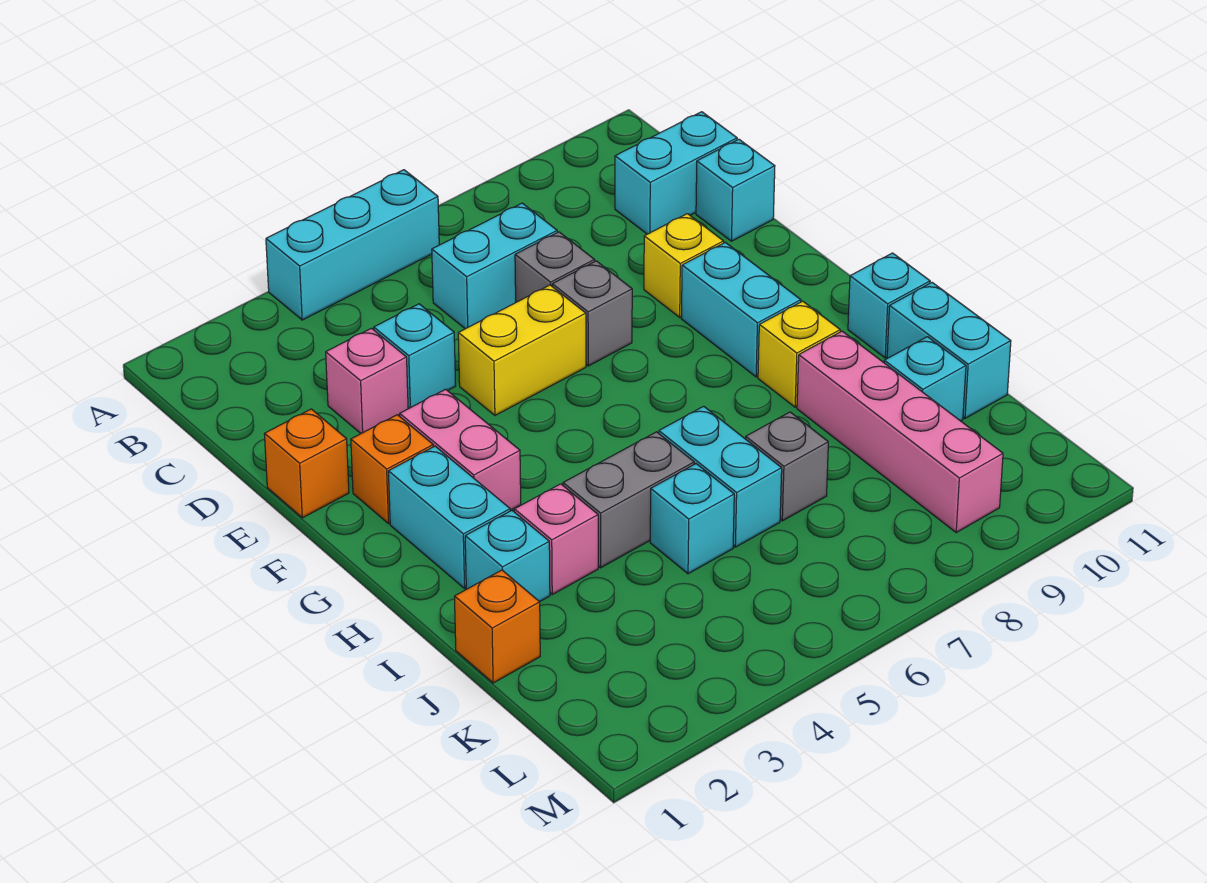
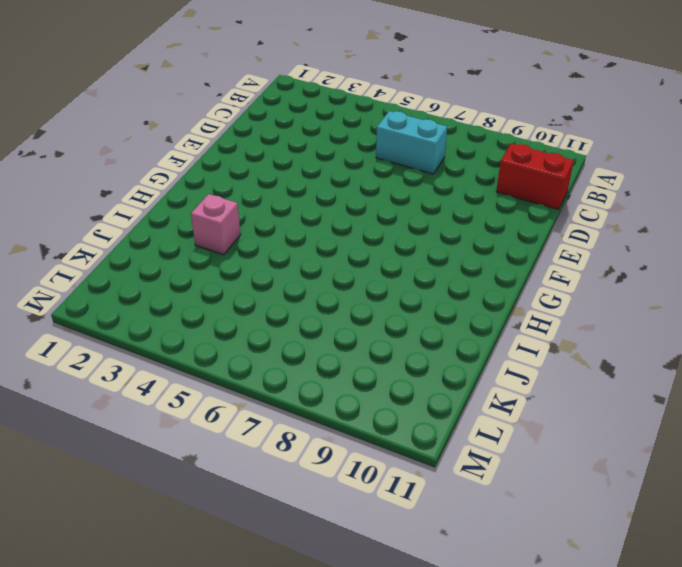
red brick C10:C11 level 1 -> cyan brick C10:C11 level 1
none -> cyan brick A4:A6 level 1
none -> pink brick D3 level 1
none -> cyan brick D4 level 1

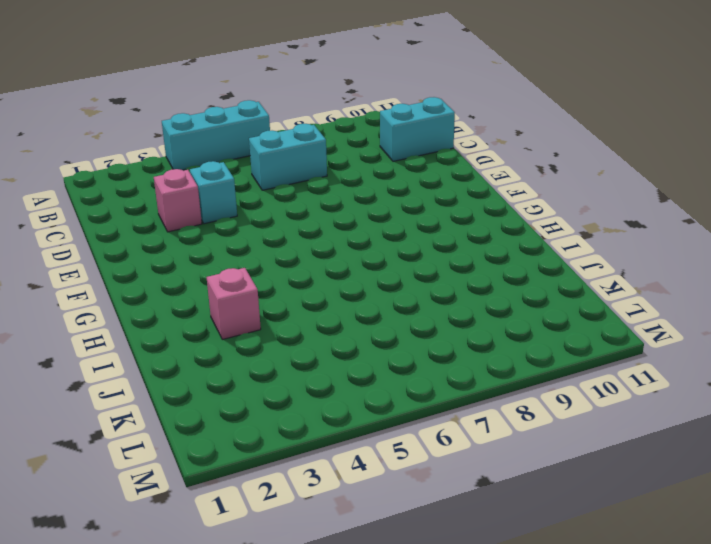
none -> grey brick D7 level 1
none -> cyan brick D11 level 1
none -> orange brick E1 level 1

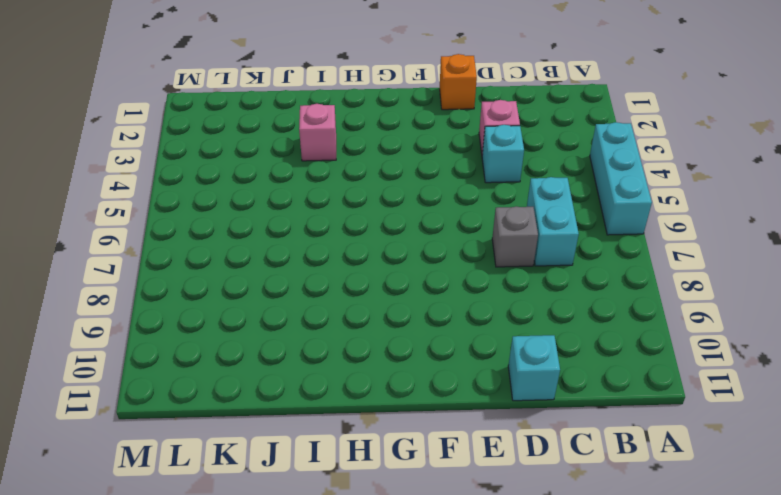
none -> cyan brick C10:C11 level 1
none -> yellow brick E5:E6 level 1
none -> grey brick E7 level 1

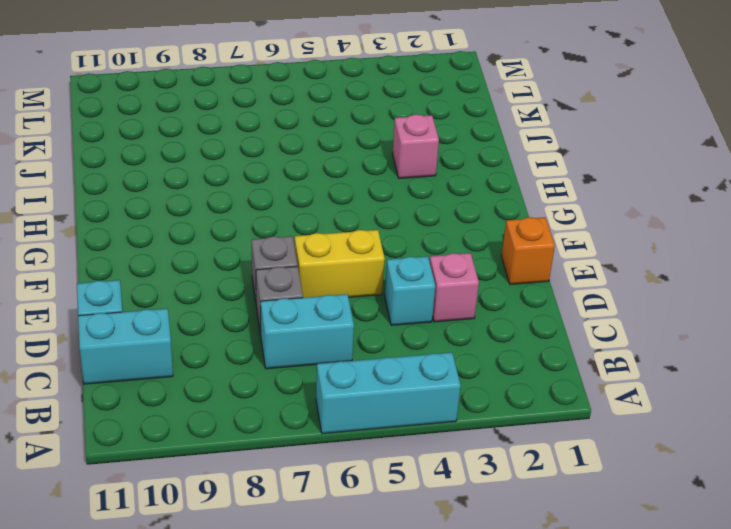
none -> yellow brick E9 level 1
none -> orange brick F2 level 1
none -> pink brick F3:G3 level 1

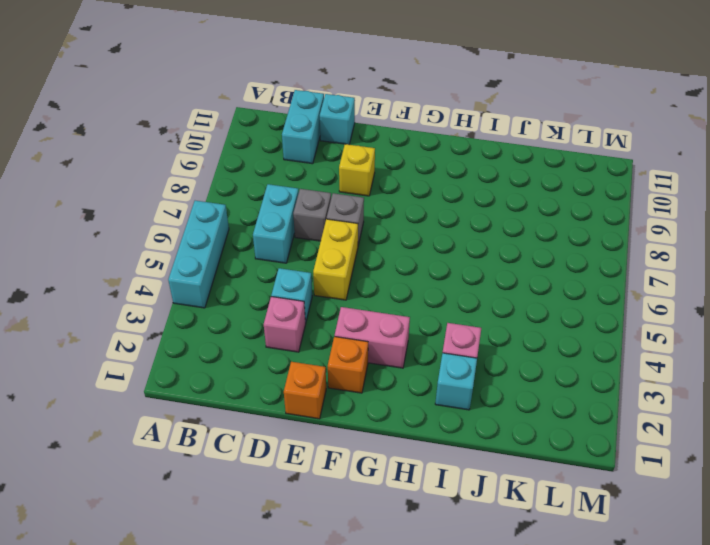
none -> cyan brick F9:G9 level 1
none -> cyan brick G2:H2 level 1
none -> yellow brick H9 level 1

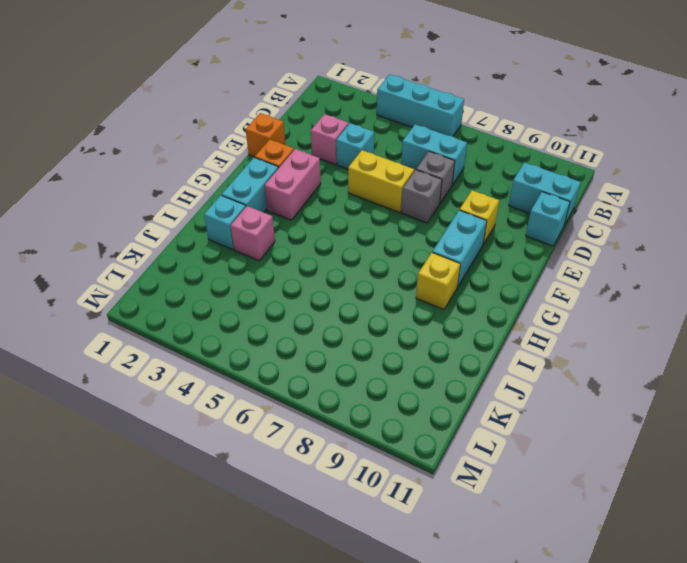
none -> cyan brick H11 level 1
none -> grey brick I4:I5 level 1
none -> cyan brick I6:J6 level 1

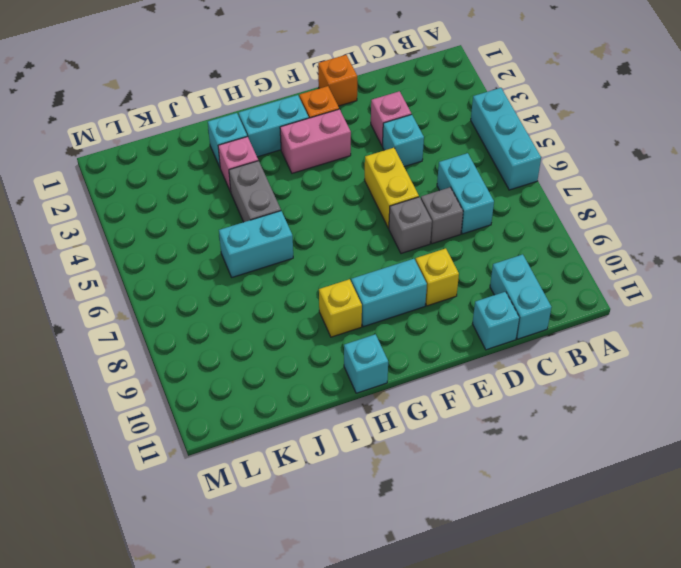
none -> pink brick I9:L9 level 1
none -> cyan brick I11:J11 level 1
none -> orange brick J1 level 1

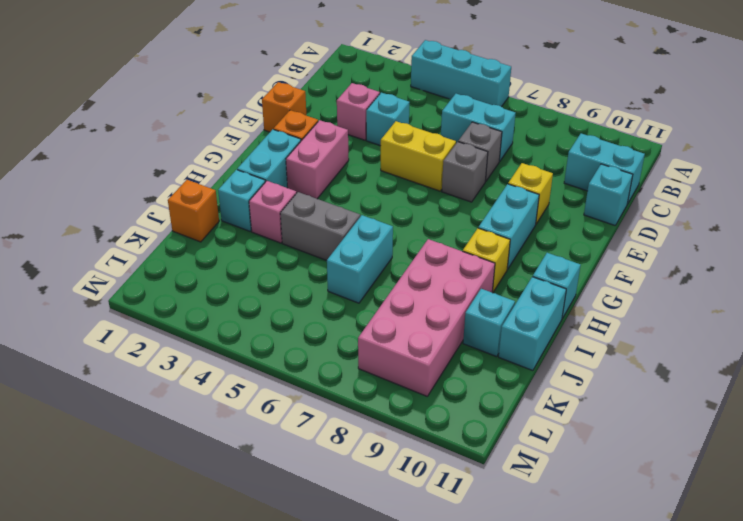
pink brick I8:L9 level 1 -> pink brick I9:L9 level 1
none -> cyan brick J5 level 1
none -> grey brick J7 level 1

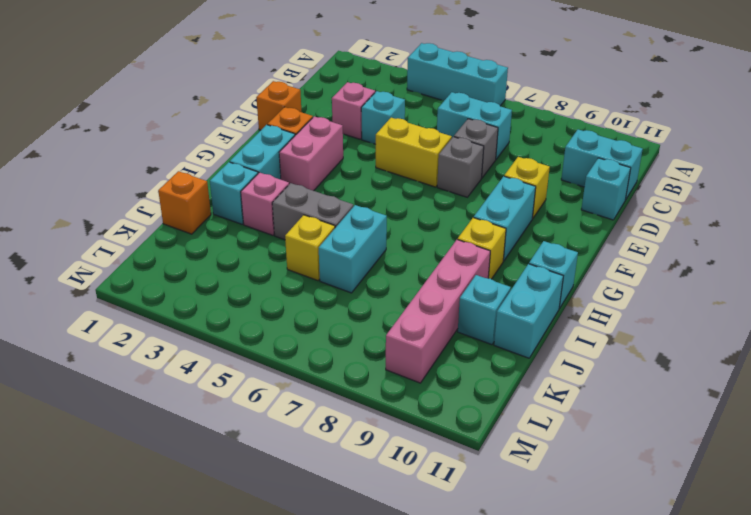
yellow brick J5 level 1 -> cyan brick J5 level 1
none -> grey brick J7 level 1

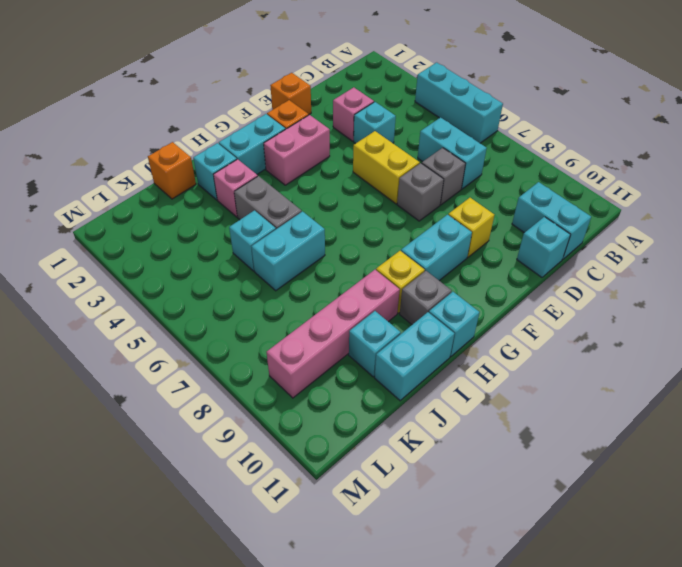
grey brick H10 level 1 -> grey brick J7 level 1

